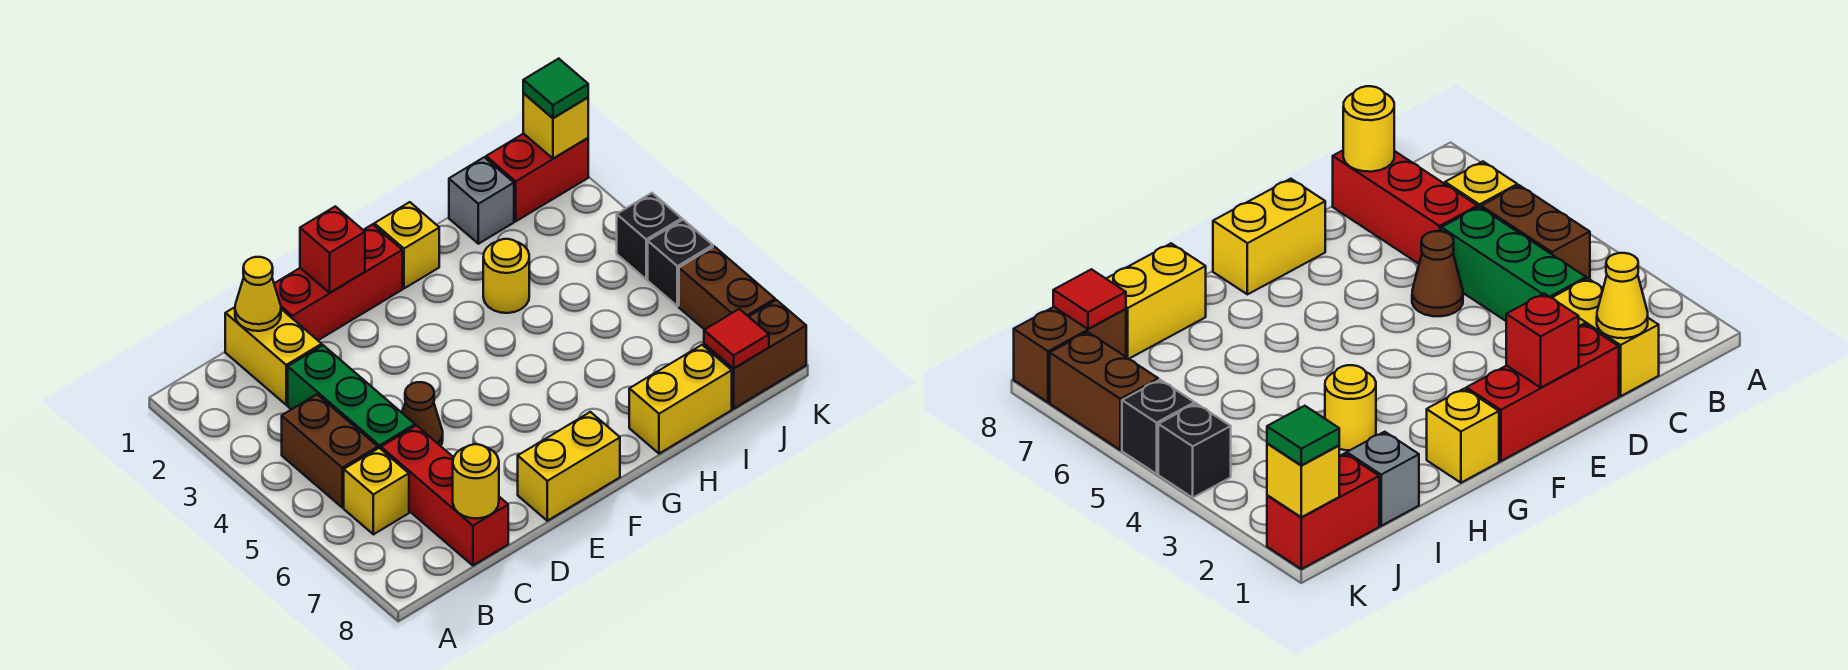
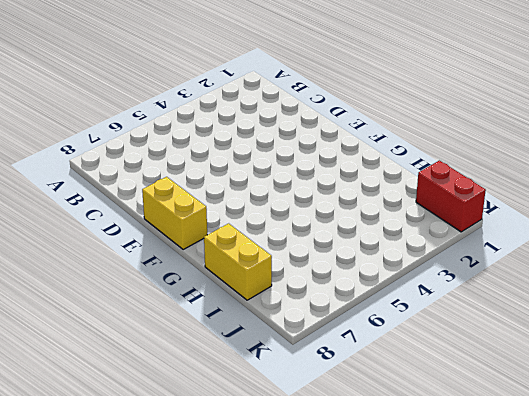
none -> brown brick B4:B5 level 1
none -> yellow brick B6 level 1
none -> yellow brick C1:C2 level 1

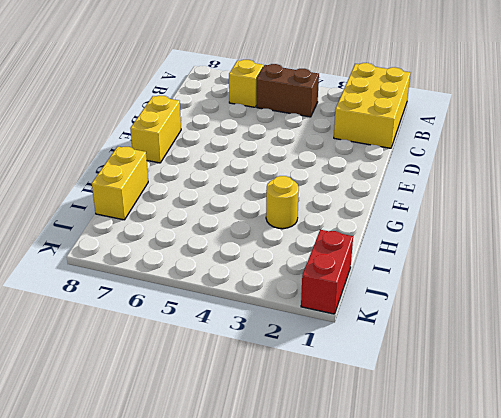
yellow brick A1:C2 level 1 -> yellow brick C1:C2 level 1
none -> green brick C3:C5 level 1
none -> red brick C6:C8 level 1
none -> red brick D1:F1 level 1

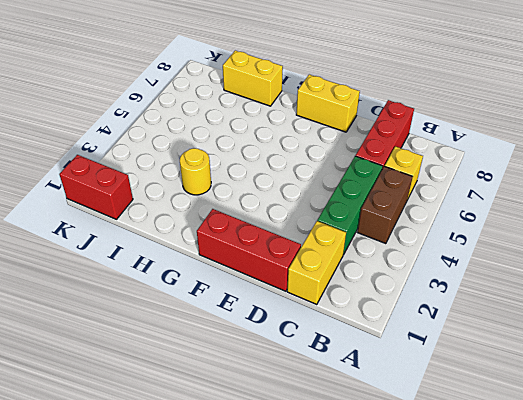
none -> brown cone D5 level 1
none -> yellow brick G1 level 1
none -> grey brick I1 level 1

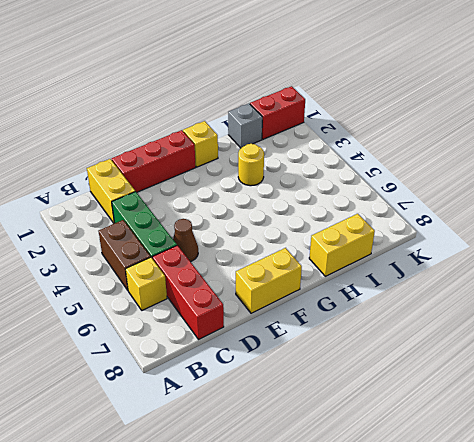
none -> brown brick J8:K8 level 1
none -> black brick K4 level 1
none -> black brick K5 level 1

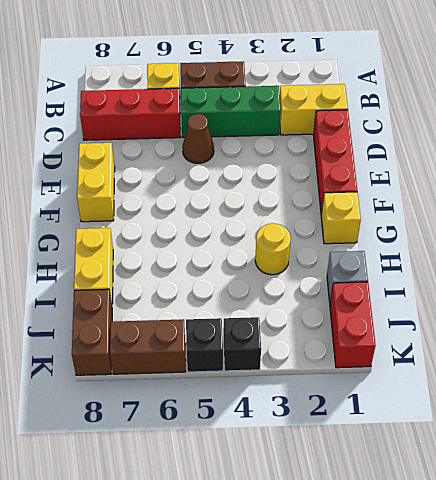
none -> yellow cone C1 level 2
none -> yellow round brick C8 level 2
none -> red brick E1 level 2

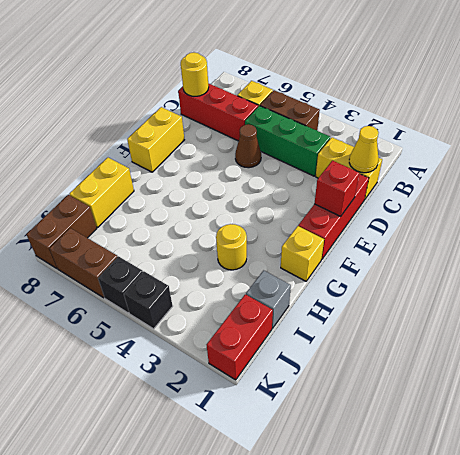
none -> red tile J8 level 2
none -> yellow brick K1 level 2
none -> green tile K1 level 3

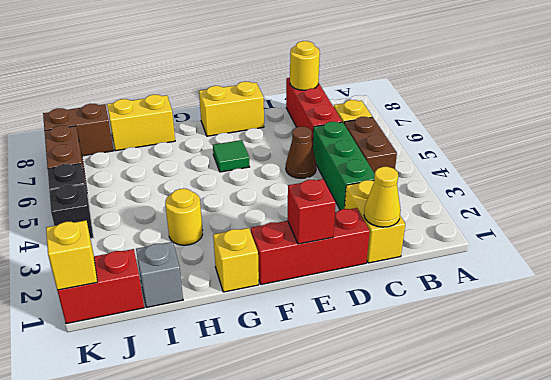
green tile F6 level 1 -> green tile K1 level 3
none -> red tile J8 level 2

